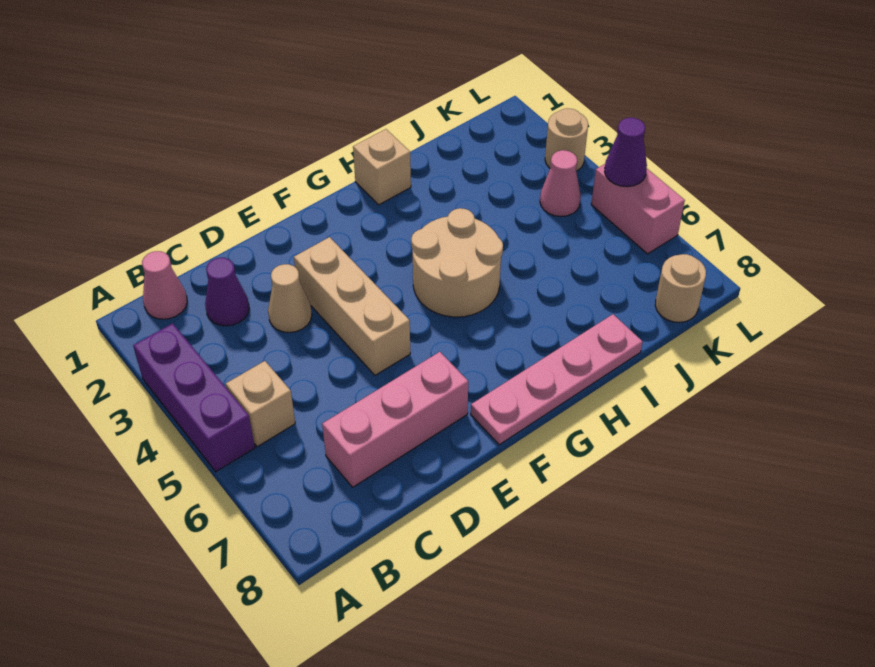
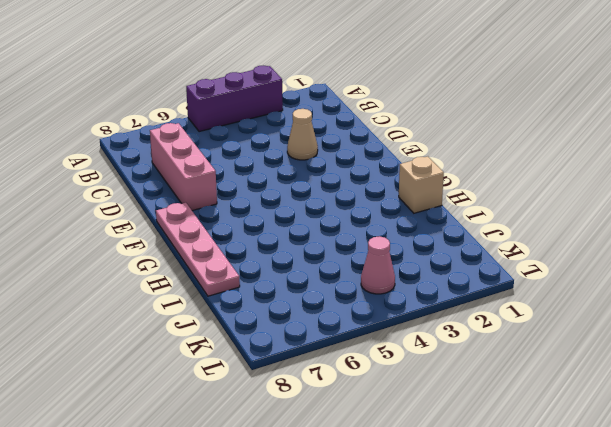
none -> pink cone B1 level 1
none -> tan brick B5 level 1
none -> purple cone C2 level 1

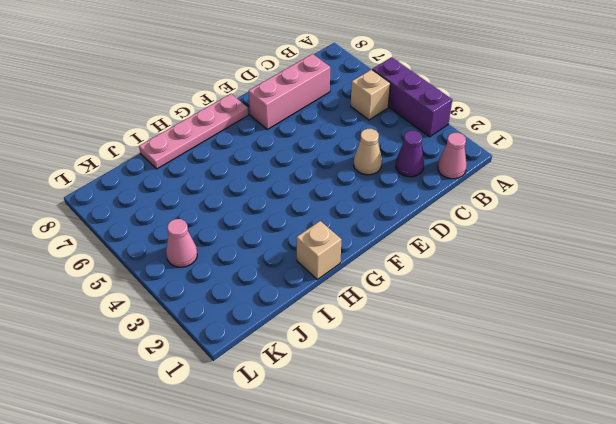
none -> tan brick E3:E5 level 1
none -> tan round brick G4:H5 level 1
none -> tan round brick K8 level 1

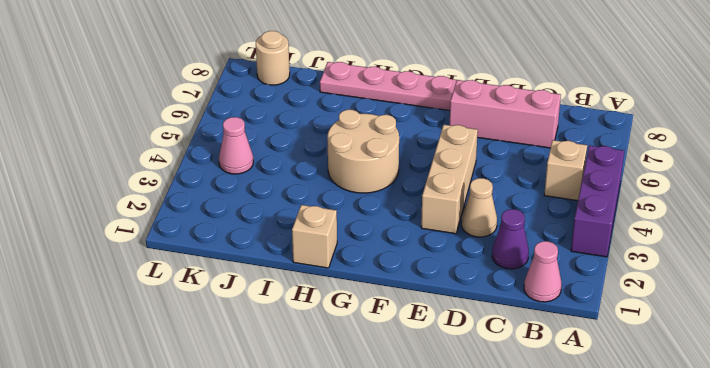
none -> tan round brick L3 level 1
none -> pink brick L5:L6 level 1
none -> purple cone L5 level 2

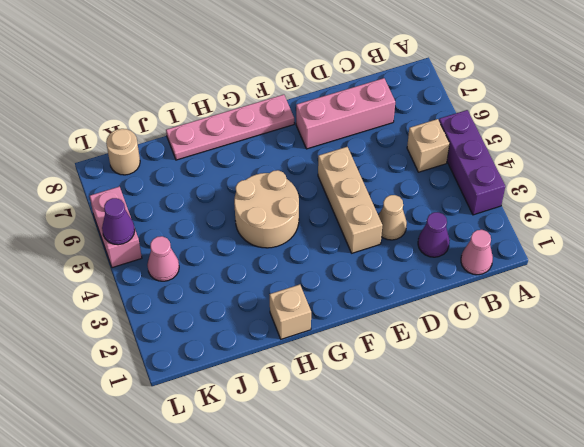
none -> tan round brick L3 level 1

